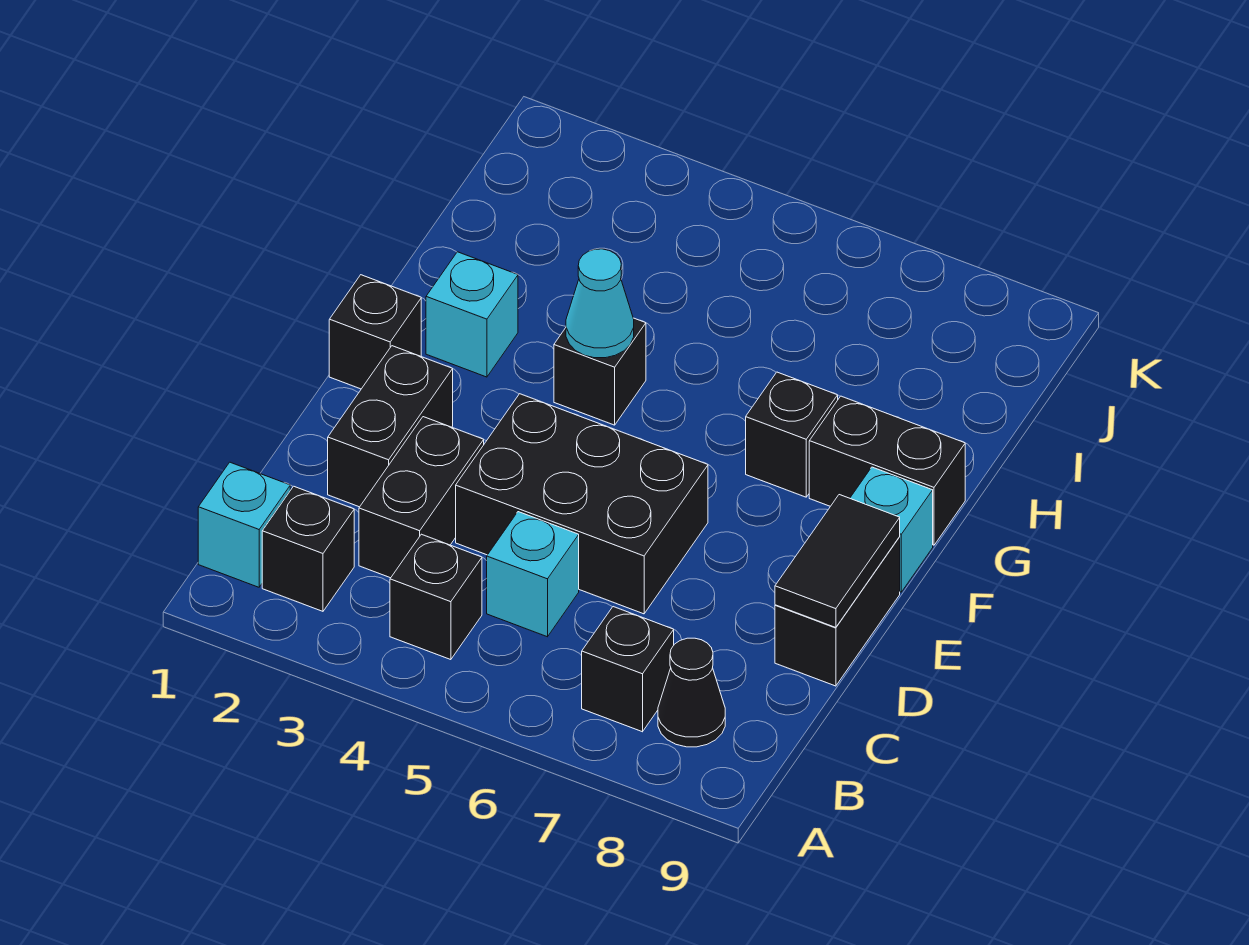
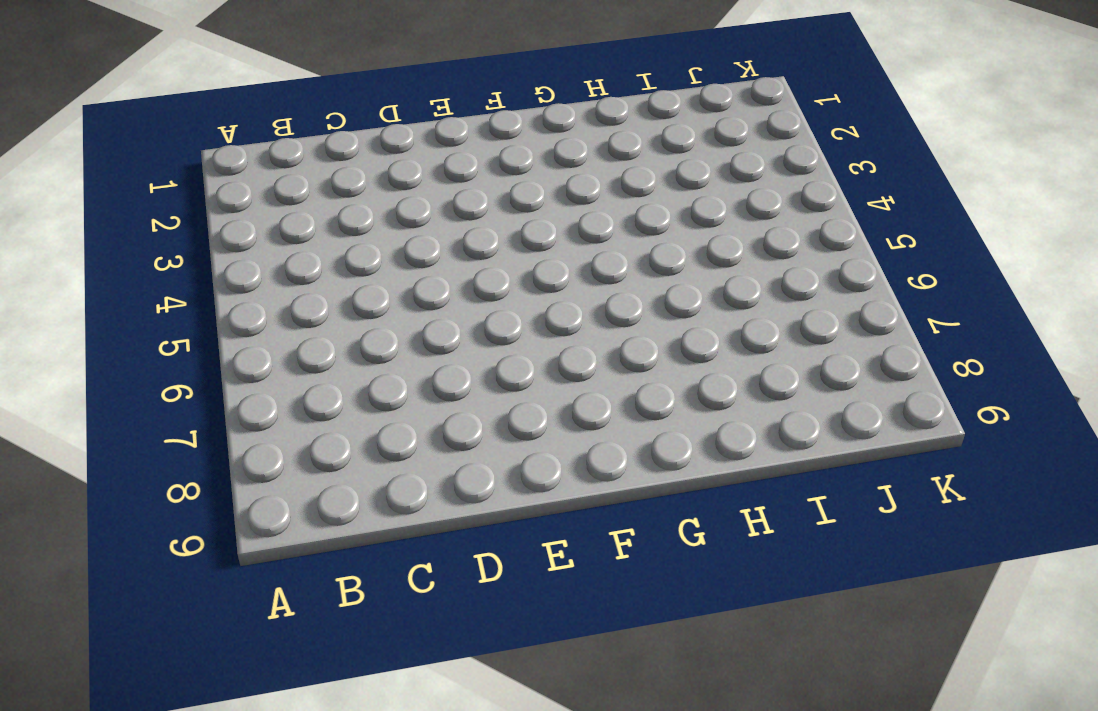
none -> cyan brick B1 level 1
none -> black brick B2 level 1
none -> black brick B4 level 1

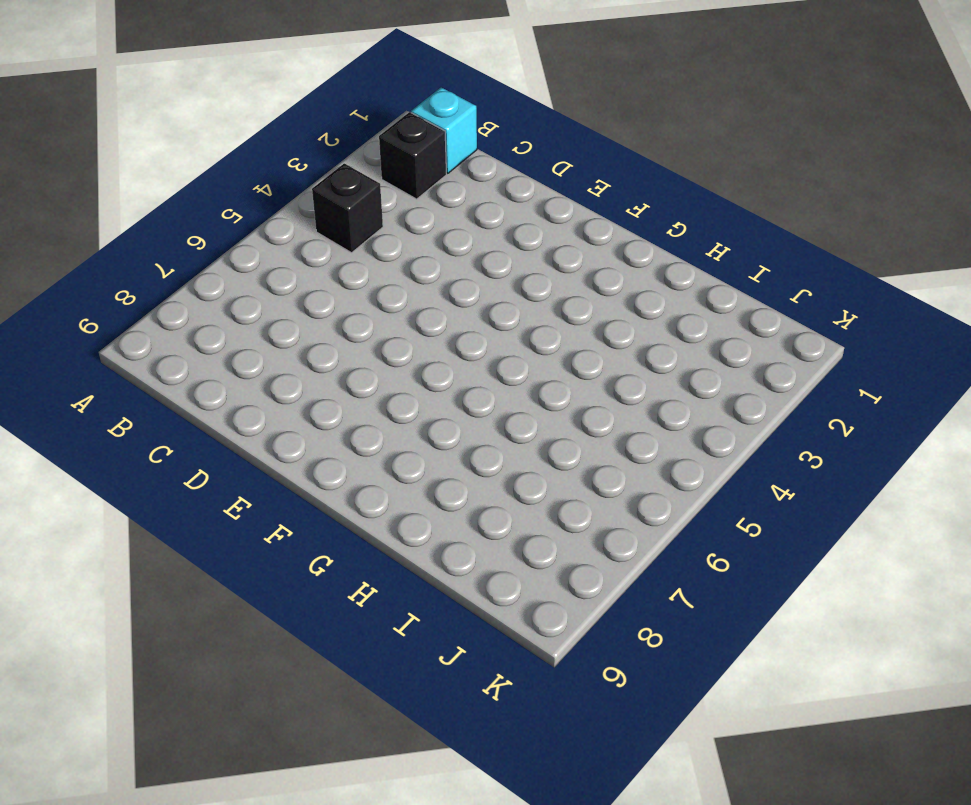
none -> black brick B7 level 1
none -> black cone B8 level 1
none -> black brick C3:D3 level 1

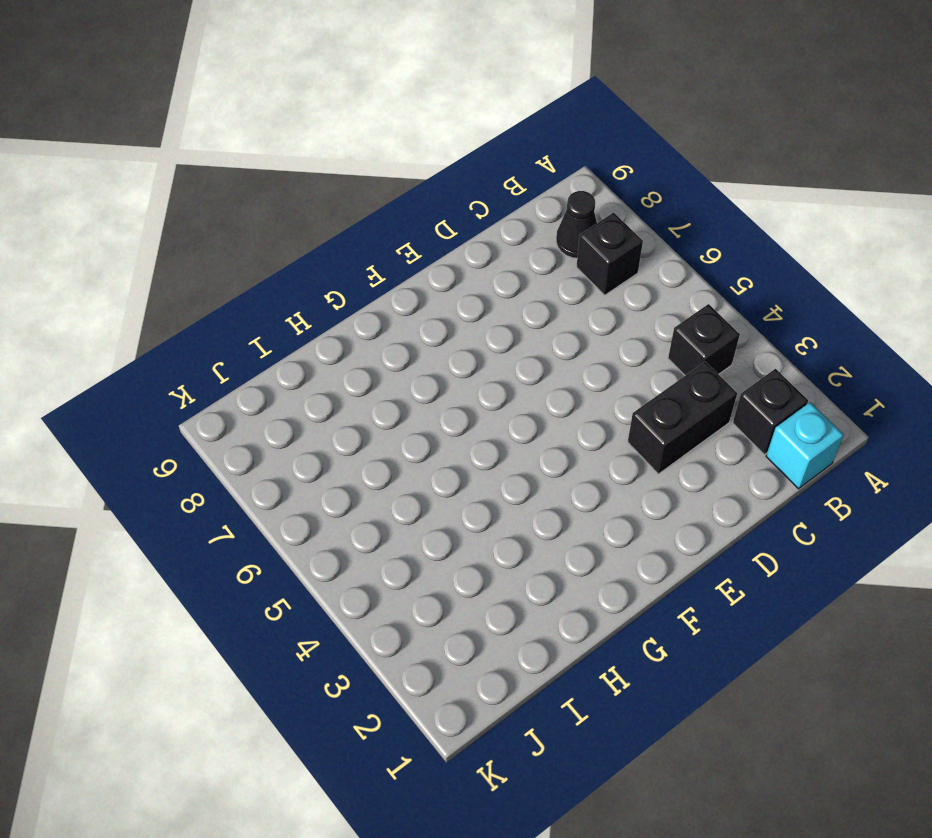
none -> cyan brick C5 level 1
none -> black brick D2:E2 level 1
none -> black brick D4:E6 level 1

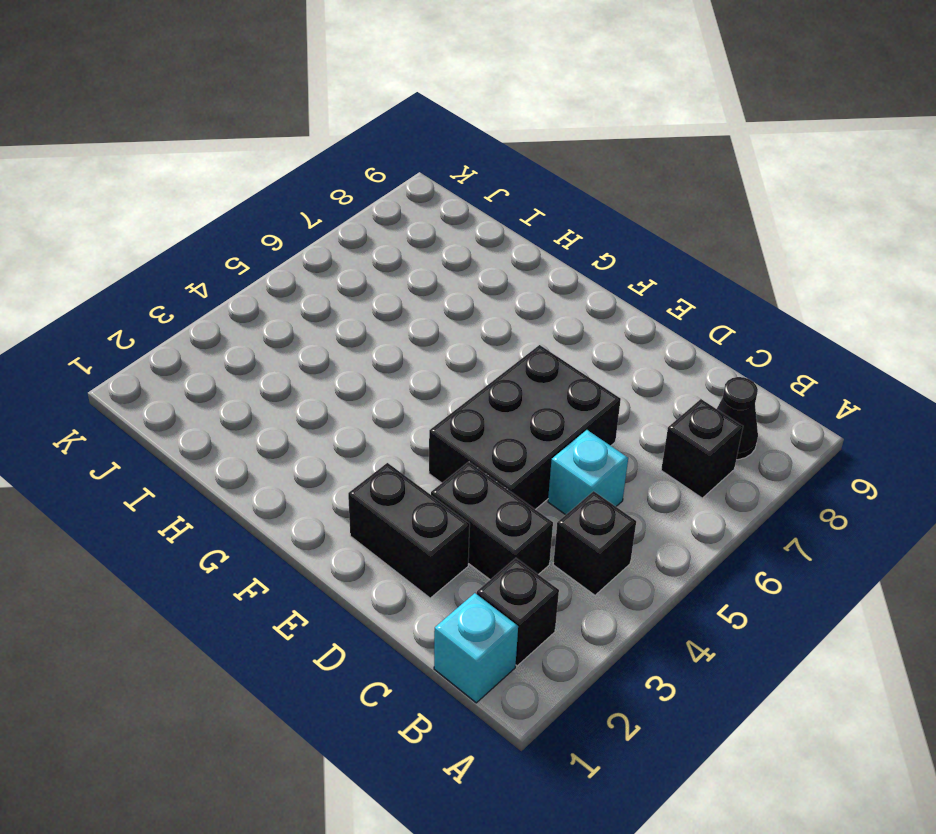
none -> black brick D9:E9 level 1
none -> black brick F1 level 1
none -> cyan brick F9 level 1

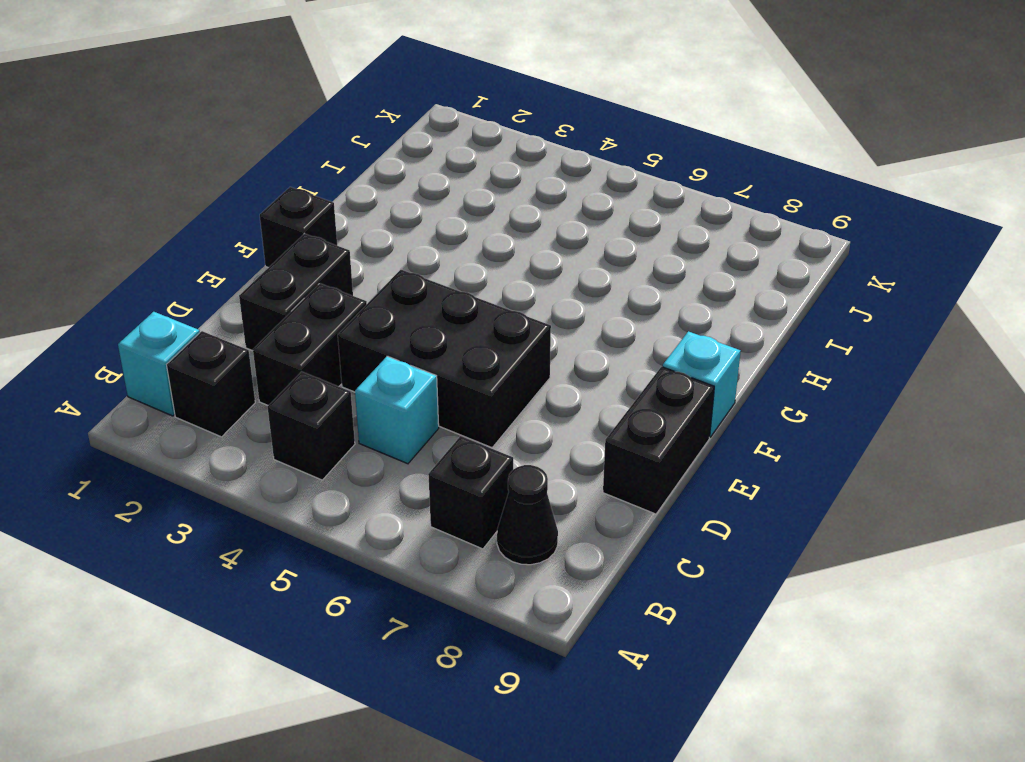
none -> cyan brick G2 level 1
none -> black brick G4 level 1
none -> black brick G7 level 1

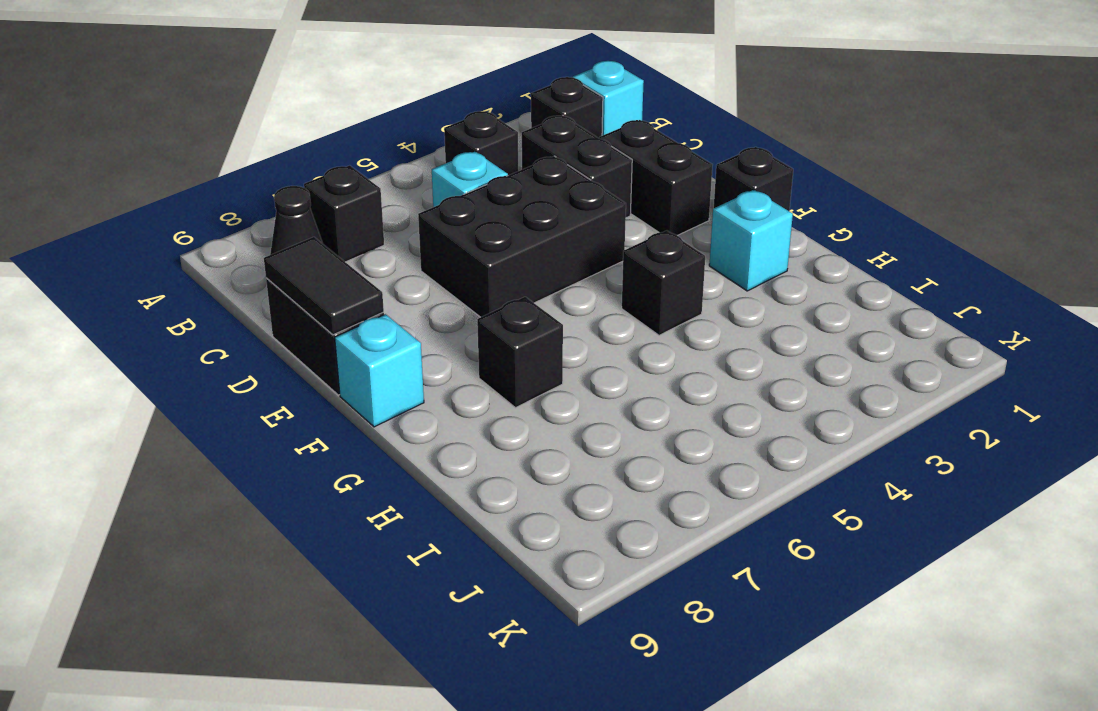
none -> black brick G8:G9 level 1
none -> cyan cone G4 level 2

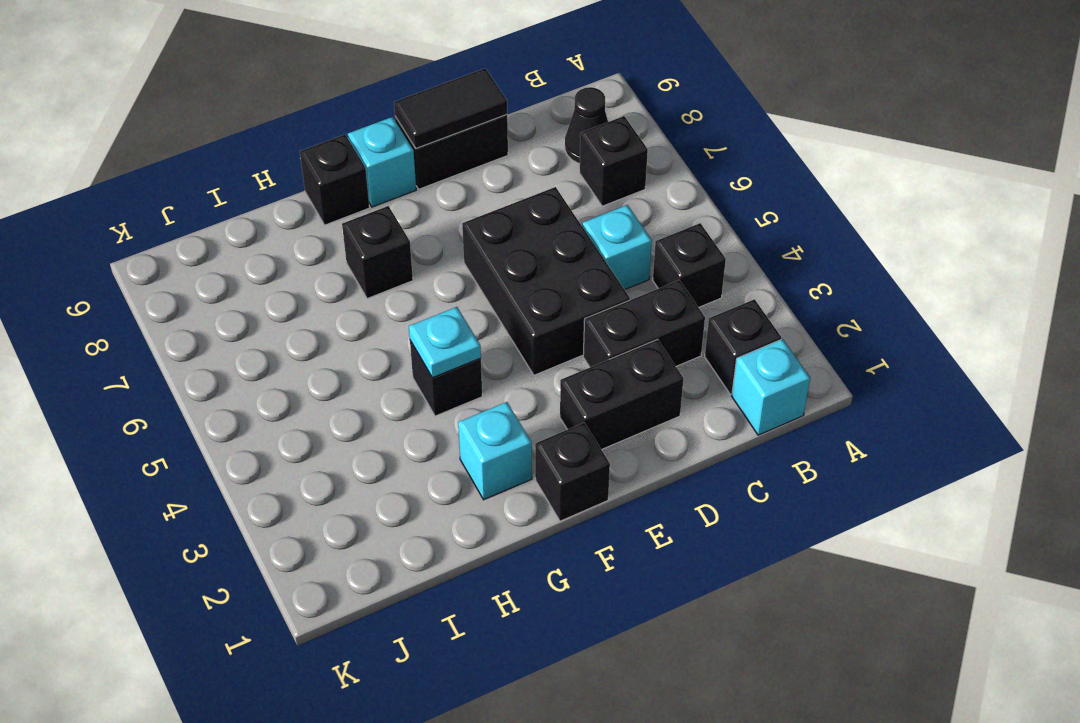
cyan plate G4 level 2 -> cyan cone G4 level 2
black brick G9 level 1 -> black brick G8:G9 level 1

